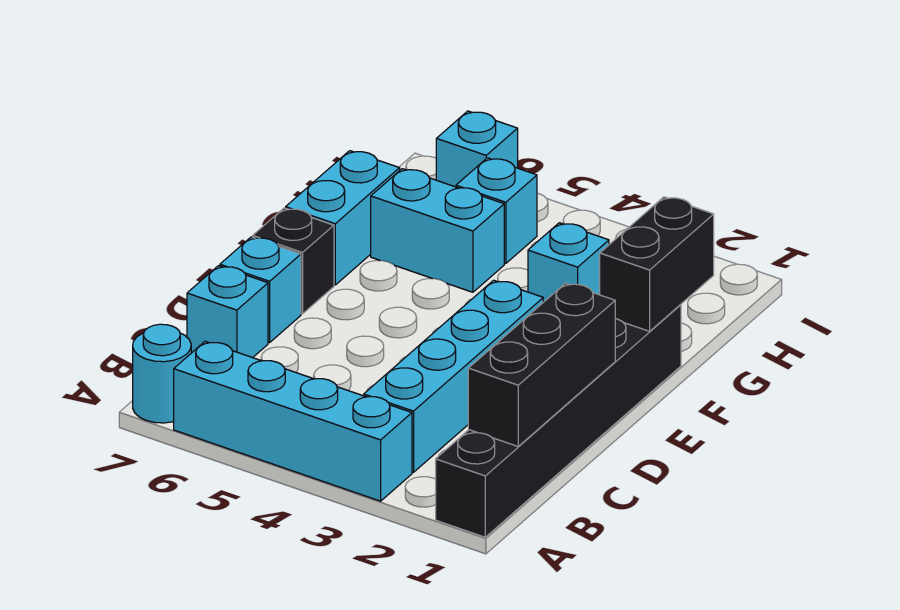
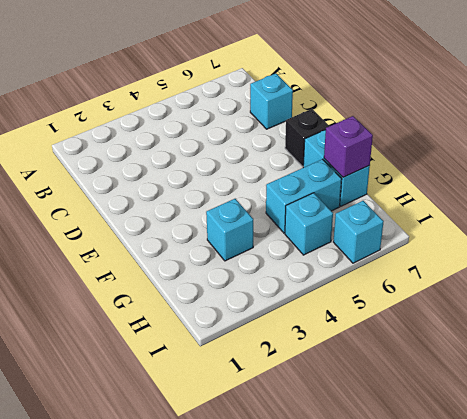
purple brick G7 level 2 -> none
none -> black brick A1:F1 level 1
none -> cyan brick A3:A6 level 1
none -> cyan round brick A7 level 1

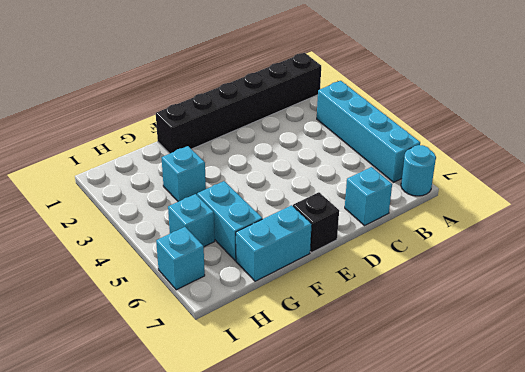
none -> cyan brick B3:E3 level 1
none -> cyan brick D7 level 1
none -> black brick B1:D1 level 2

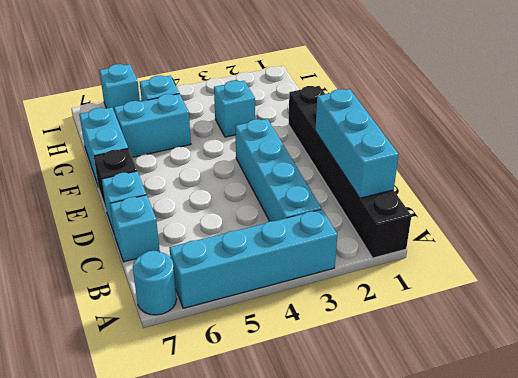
cyan brick B1:D1 level 2 -> black brick B1:D1 level 2
none -> black brick F1:G1 level 2

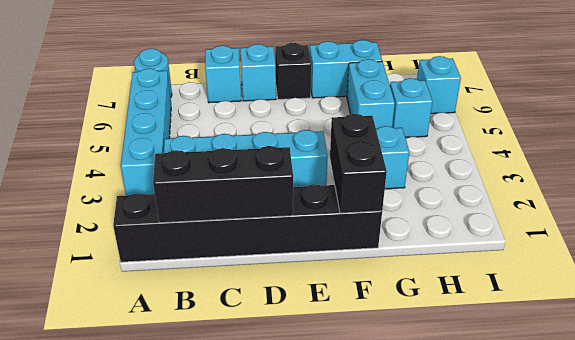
black brick F1:F2 level 2 -> black brick F1:G1 level 2

